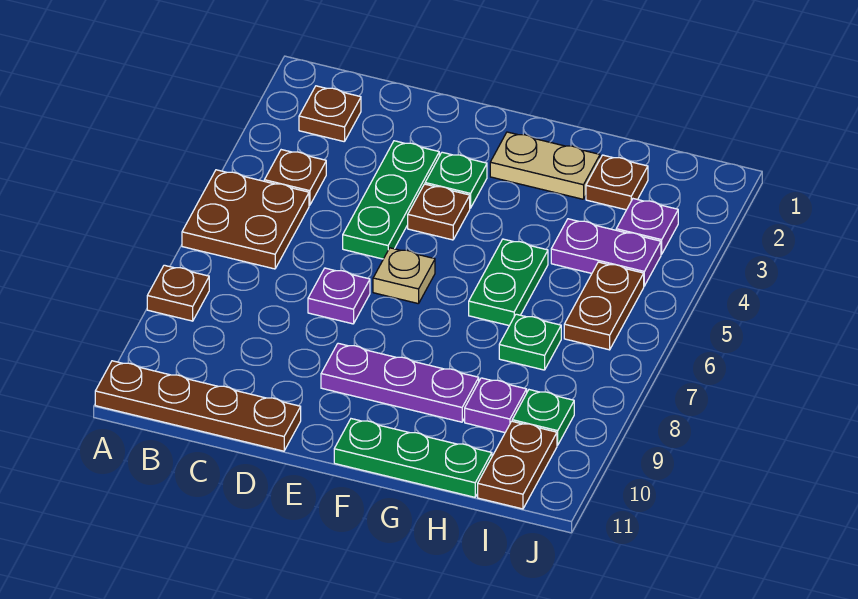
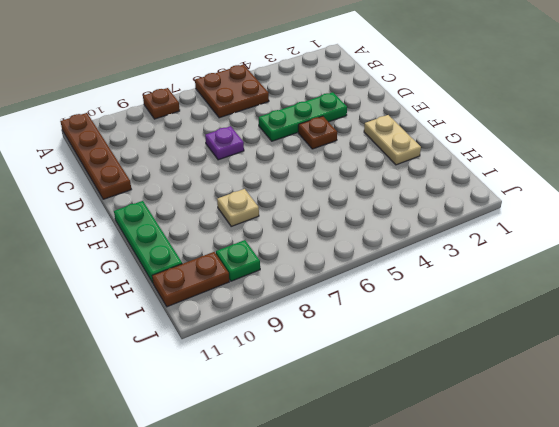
tan plate G8 level 1 -> tan plate E6 level 1
none -> brown plate B2 level 1
none -> brown plate B4 level 1
none -> green plate E3 level 1

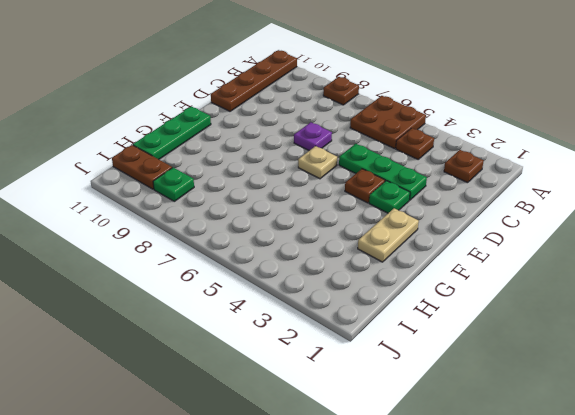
none -> purple plate E9:G9 level 1
none -> green plate G5:G6 level 1
none -> brown plate H2 level 1

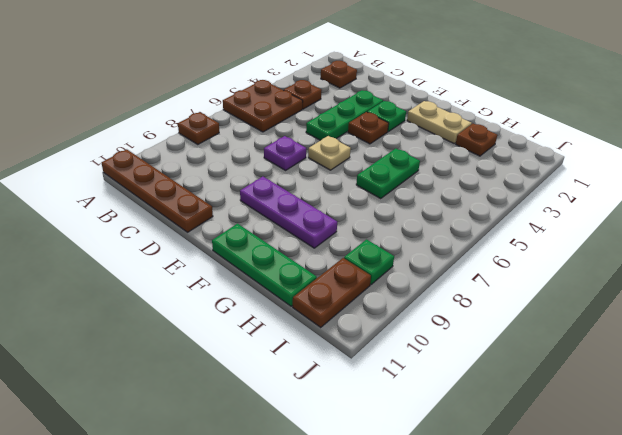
none -> purple plate H4:I4 level 1
none -> green plate H7 level 1
none -> purple plate H9 level 1

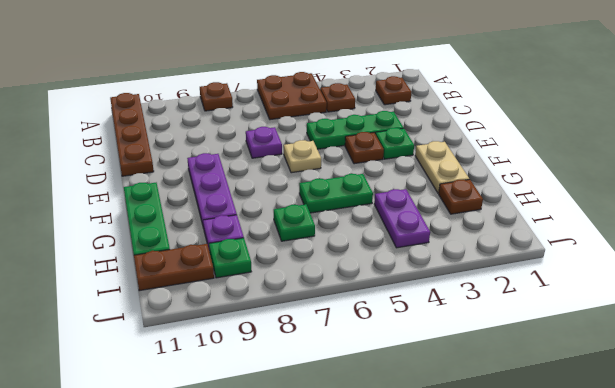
none -> purple plate I3 level 1
none -> brown plate I5:I6 level 1

